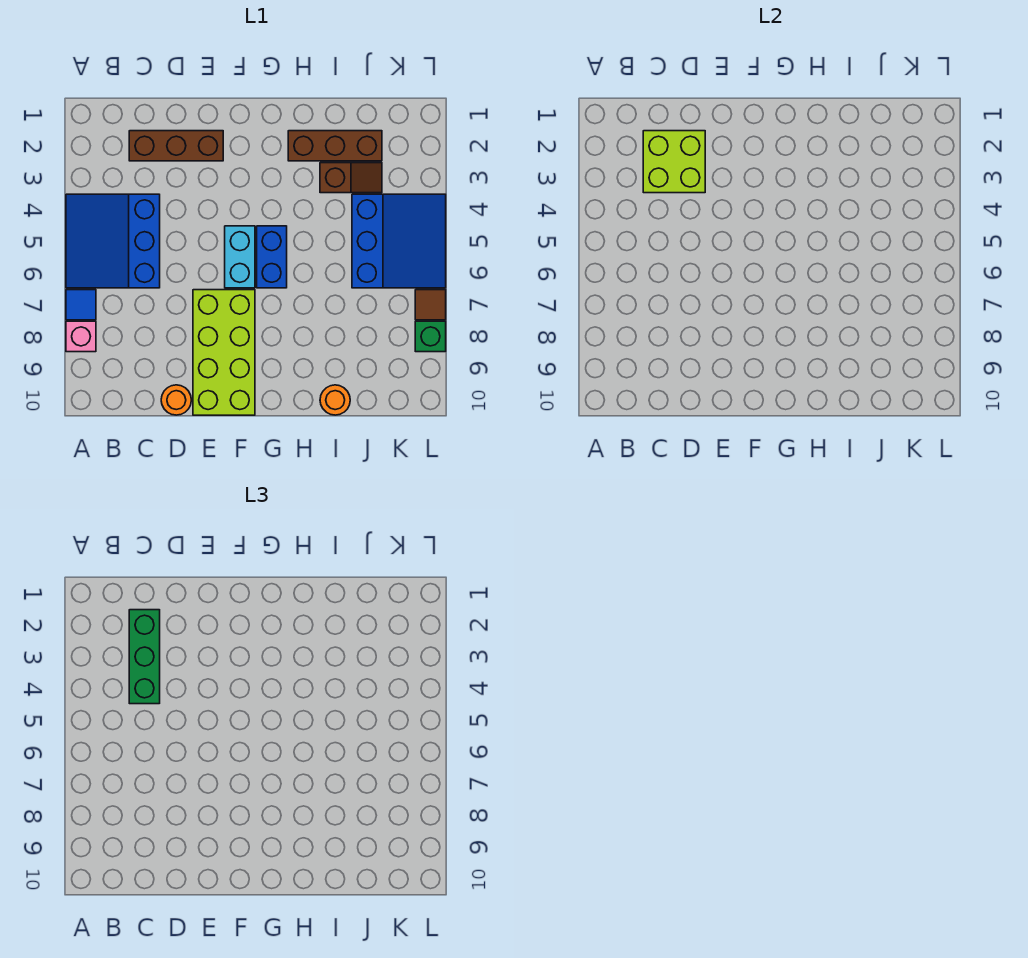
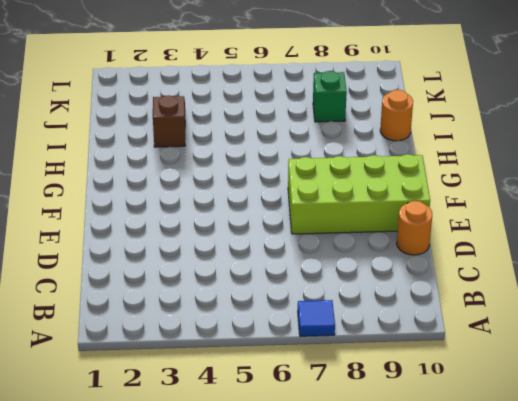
green brick J8 level 1 -> green brick L8 level 1
none -> blue slope A4:C6 level 1 top C
none -> pink brick A8 level 1
none -> brown brick C2:E2 level 1

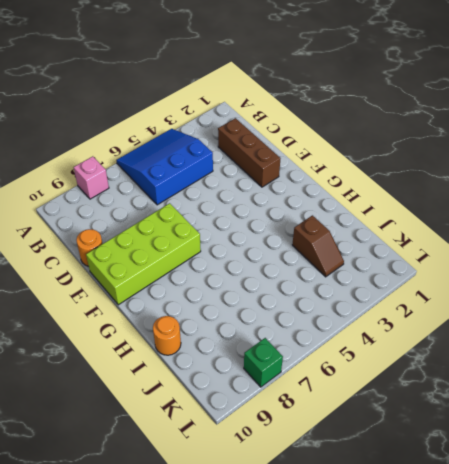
none -> blue tile A7 level 1
none -> cyan brick F5:F6 level 1
none -> blue brick G5:G6 level 1

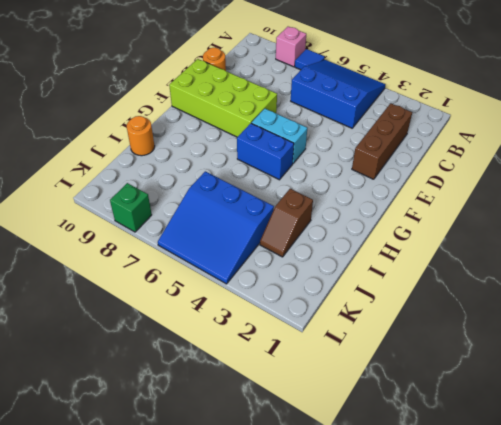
none -> brown brick H2:J2 level 1
none -> brown tile L7 level 1
none -> lime brick C2:D3 level 2

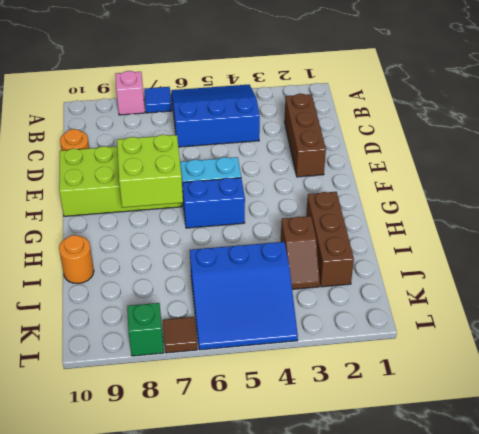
lime brick F7:G8 level 2 -> lime brick C2:D3 level 2
none -> green brick C2:C4 level 3

